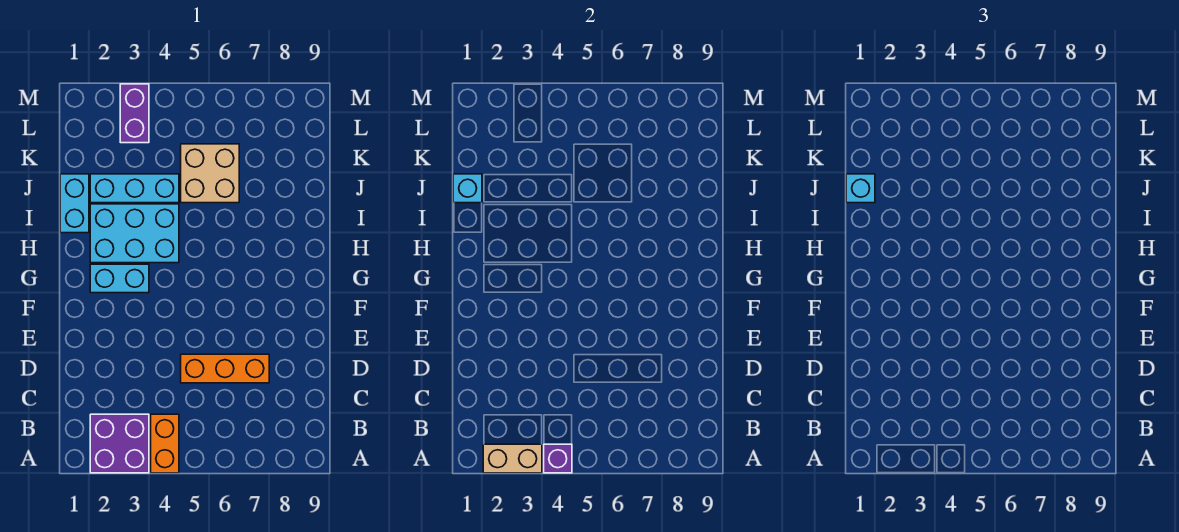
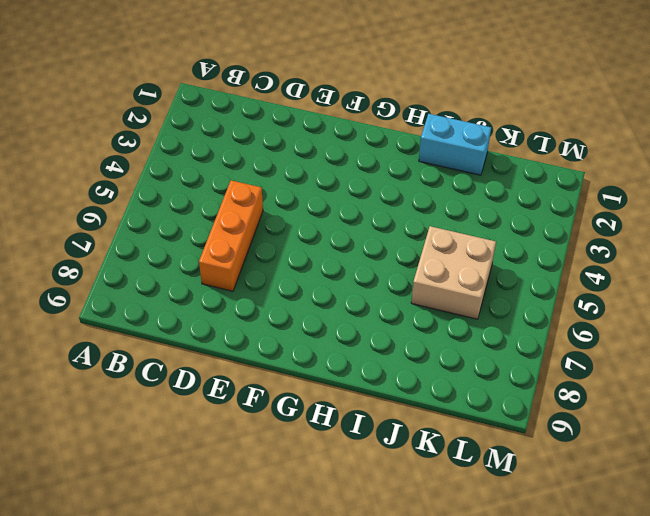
none -> purple brick A2:B3 level 1
none -> orange brick A4:B4 level 1
none -> cyan brick G2:G3 level 1

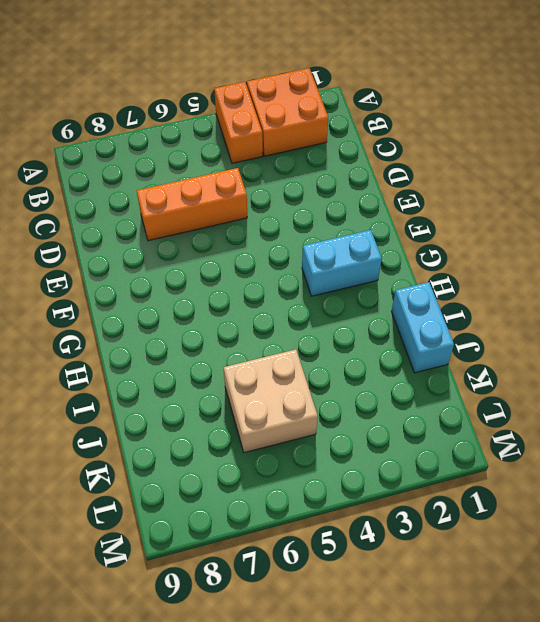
orange brick A2:B3 level 1 -> purple brick A2:B3 level 1
none -> cyan brick H2:I4 level 1
none -> cyan brick J2:J4 level 1
none -> purple brick L3:M3 level 1

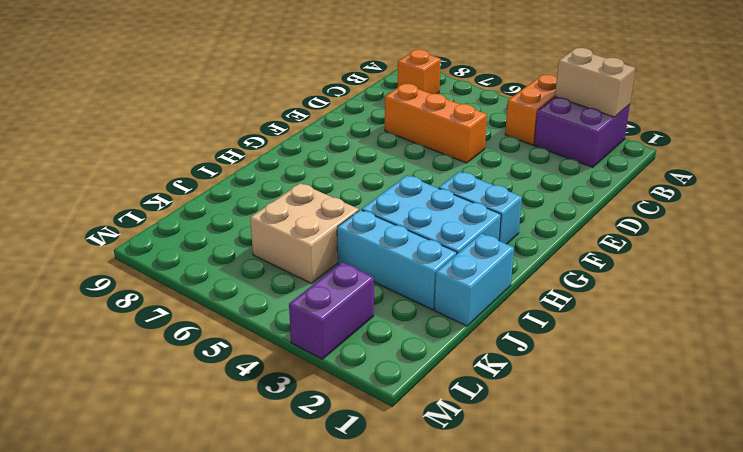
orange brick B8 level 1 -> none
none -> purple brick A4 level 2
none -> cyan brick J1 level 2
none -> cyan brick J1 level 3

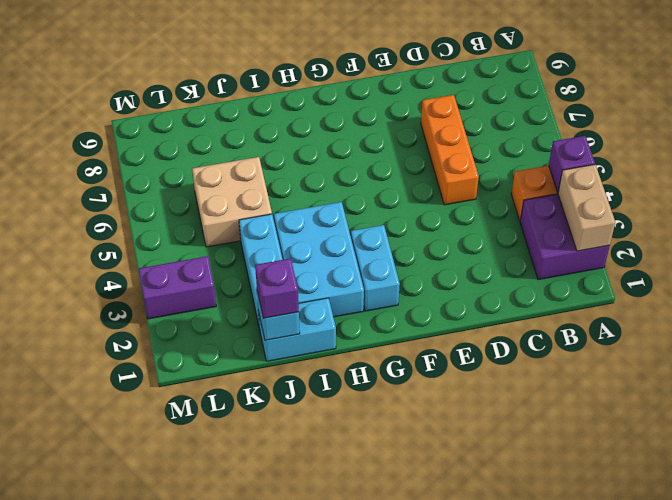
purple brick J1 level 3 -> cyan brick J1 level 3

